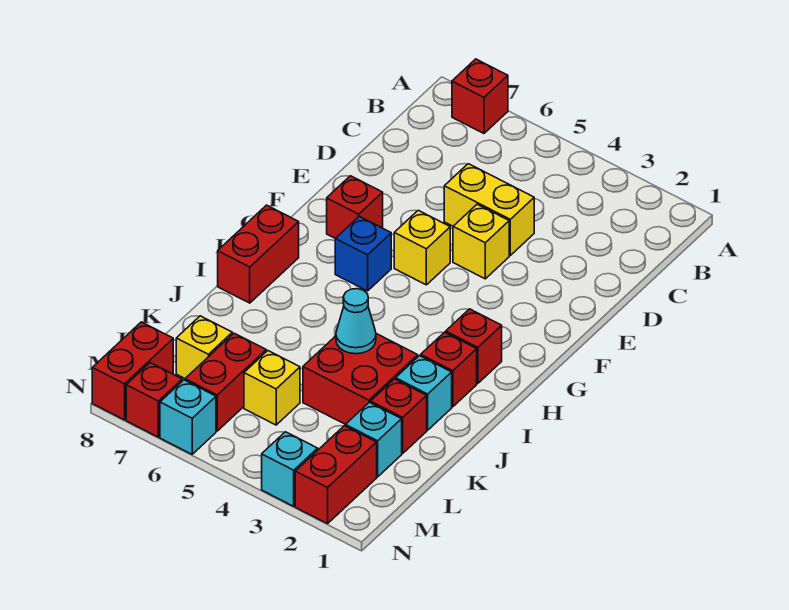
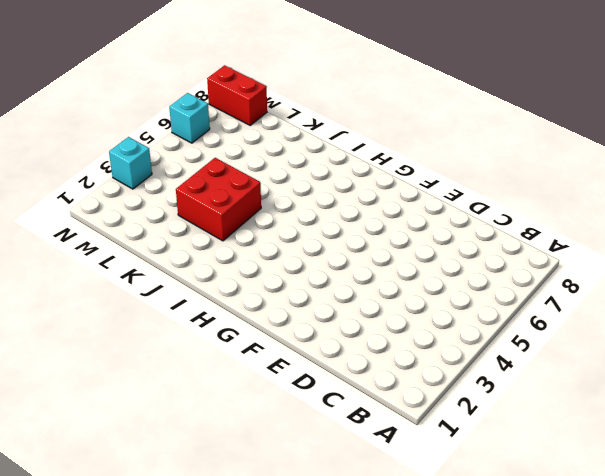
none -> red brick A7 level 1
none -> yellow brick D4:D5 level 1
none -> yellow brick E4 level 1

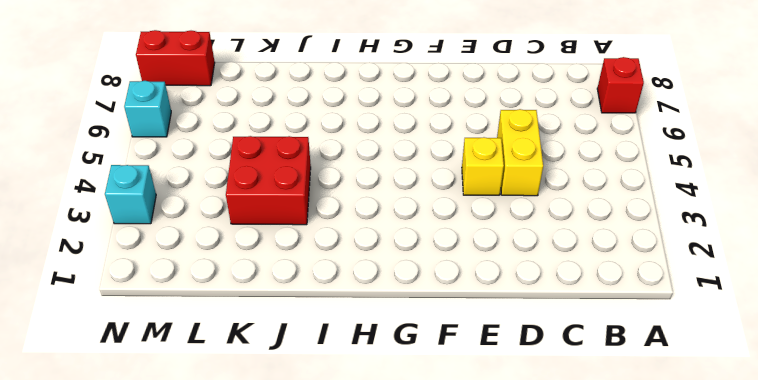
none -> yellow brick F5 level 1
none -> red brick F7 level 1
none -> blue brick G6 level 1

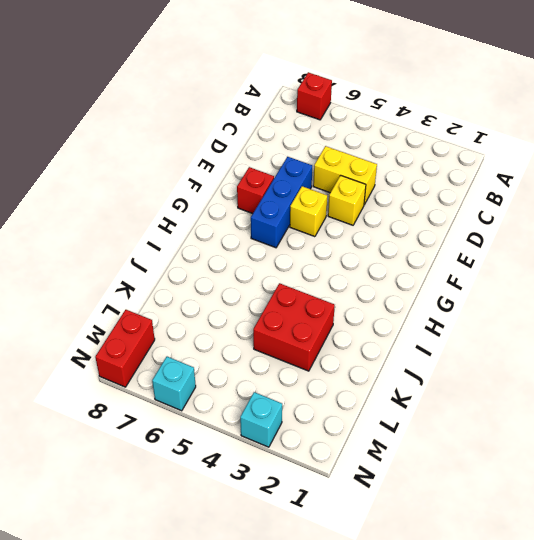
blue brick E6:G6 level 1 -> blue brick G6 level 1
none -> red brick H2 level 1
none -> red brick H8:I8 level 1
none -> red brick I2 level 1

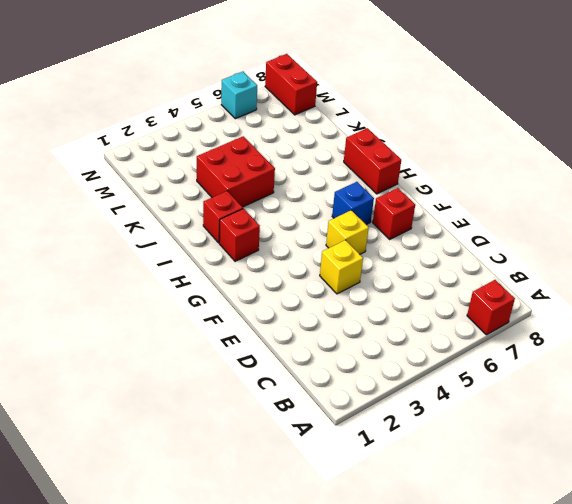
none -> yellow brick D4:D5 level 1
none -> cyan brick J2 level 1
none -> red brick K2 level 1

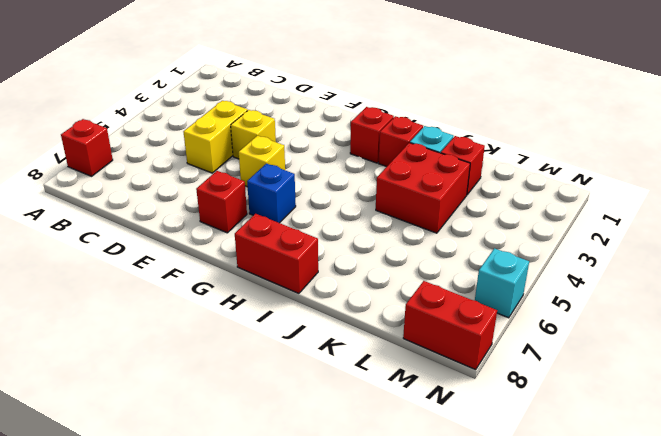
none -> cyan brick L2 level 1
none -> yellow brick L5 level 1
none -> red brick L6:M6 level 1

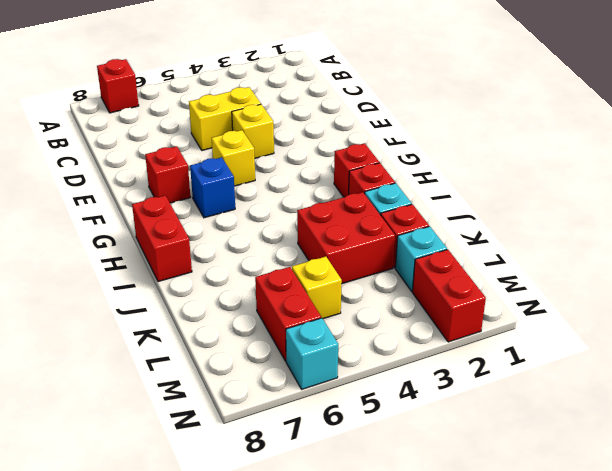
none -> yellow brick L7 level 1
none -> red brick M8:N8 level 1
none -> cyan brick N3 level 1

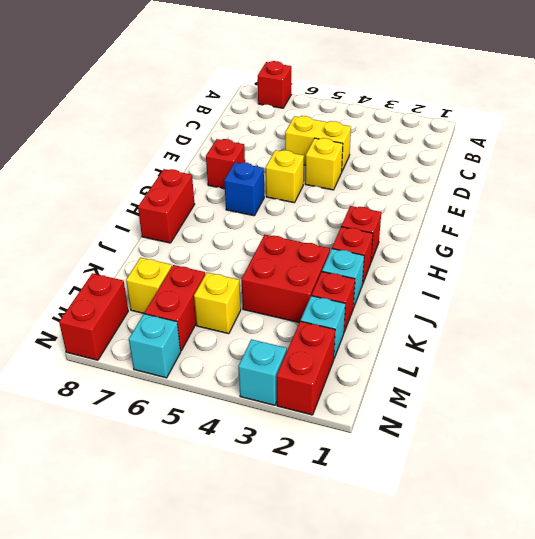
none -> red brick N7 level 1
none -> cyan cone J4 level 2

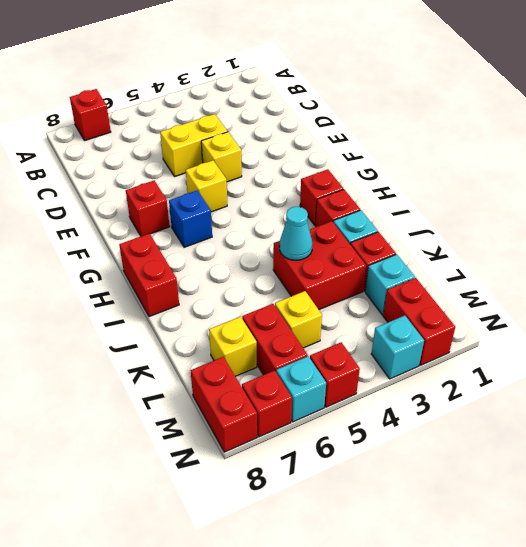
red brick N5 level 1 -> none

